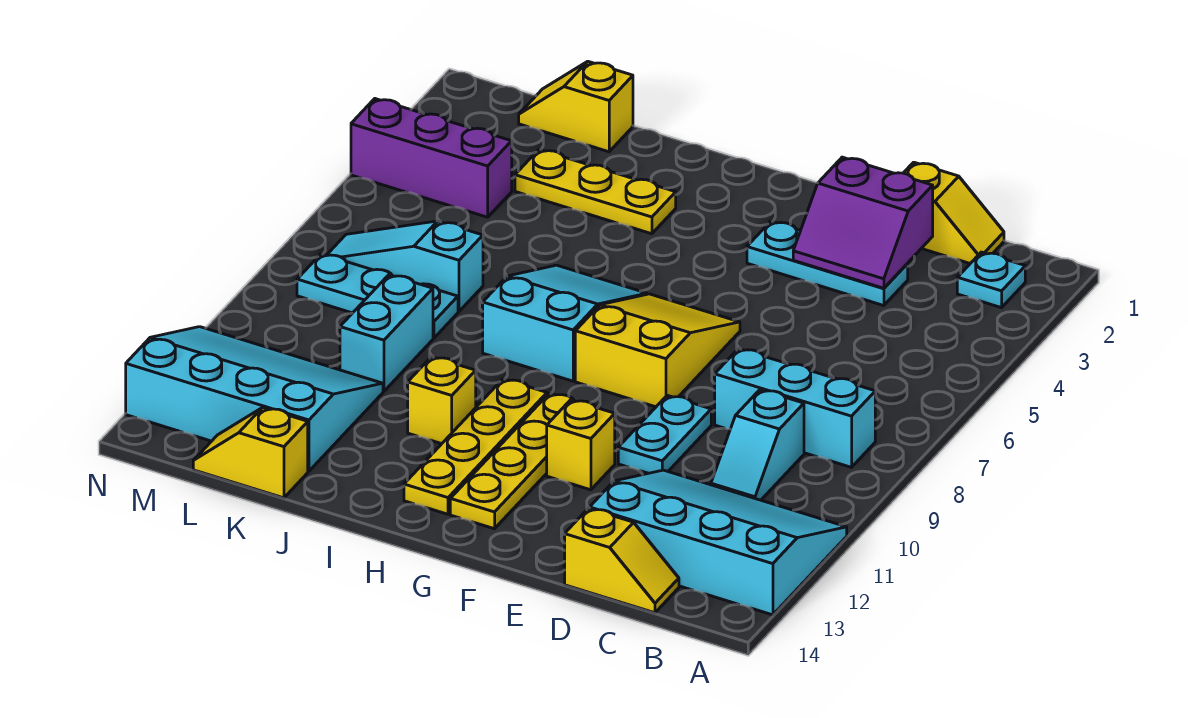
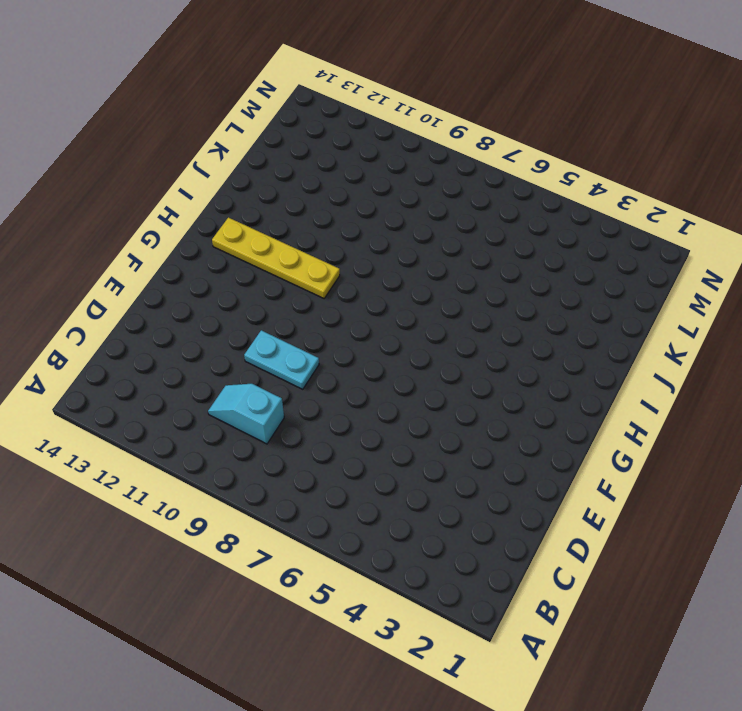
none -> cyan slope A11:D13 level 1 top 13
none -> cyan plate B2 level 1
none -> cyan brick B8:D8 level 1

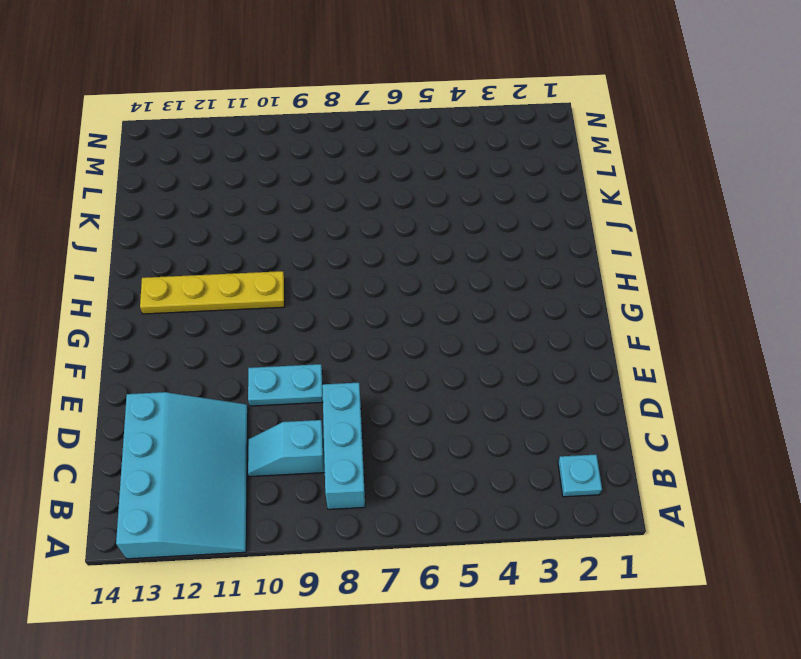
none -> yellow slope C1:D1 level 1 top D
none -> yellow slope C14:D14 level 1 top D
none -> cyan plate D3:F3 level 1

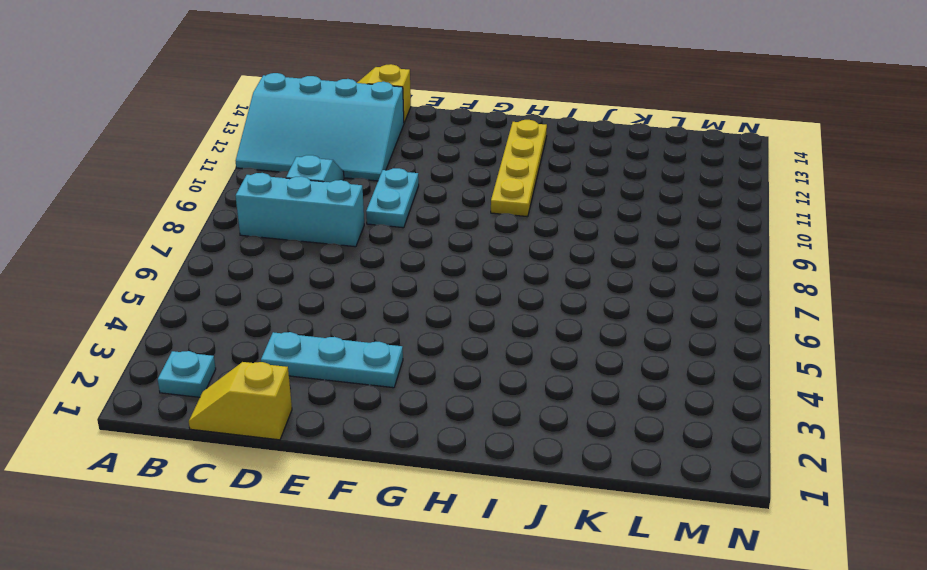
none -> yellow slope F6:G8 level 1 top 8
none -> yellow brick F11 level 1
none -> yellow plate G10:G13 level 1

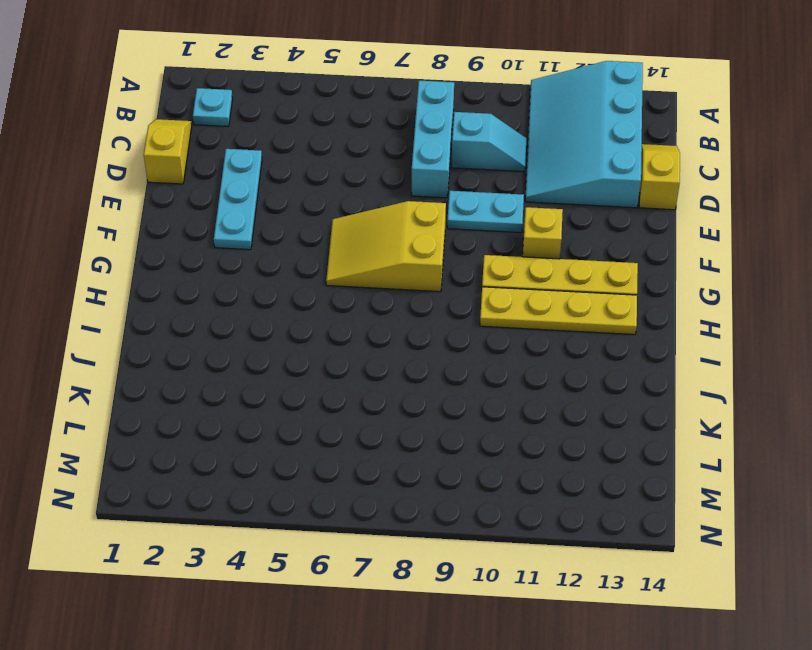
none -> cyan slope H6:I8 level 1 top 8
none -> yellow plate I3:K3 level 1
none -> yellow brick I11 level 1

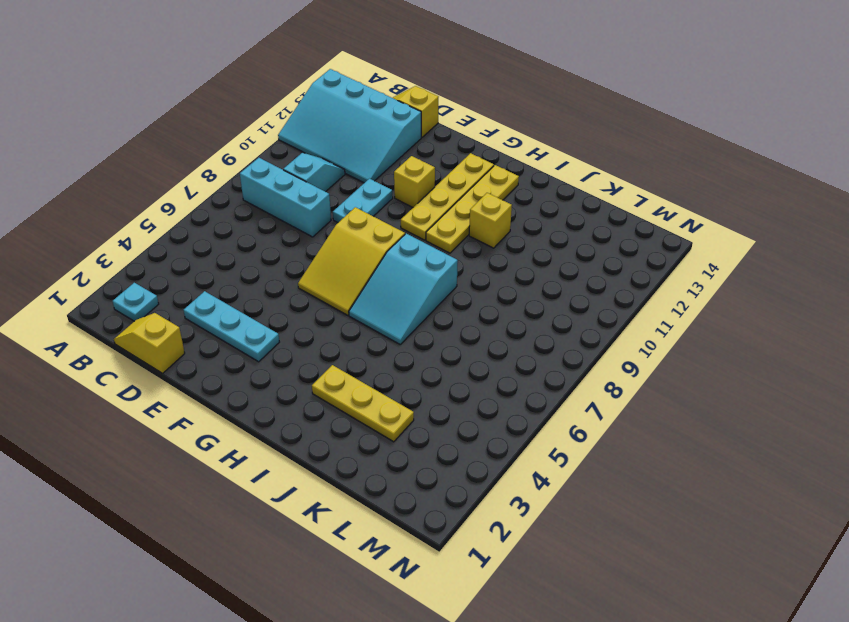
none -> yellow slope K1:L1 level 1 top K
none -> cyan slope K7:M7 level 1 top K
none -> cyan plate K8:M8 level 1

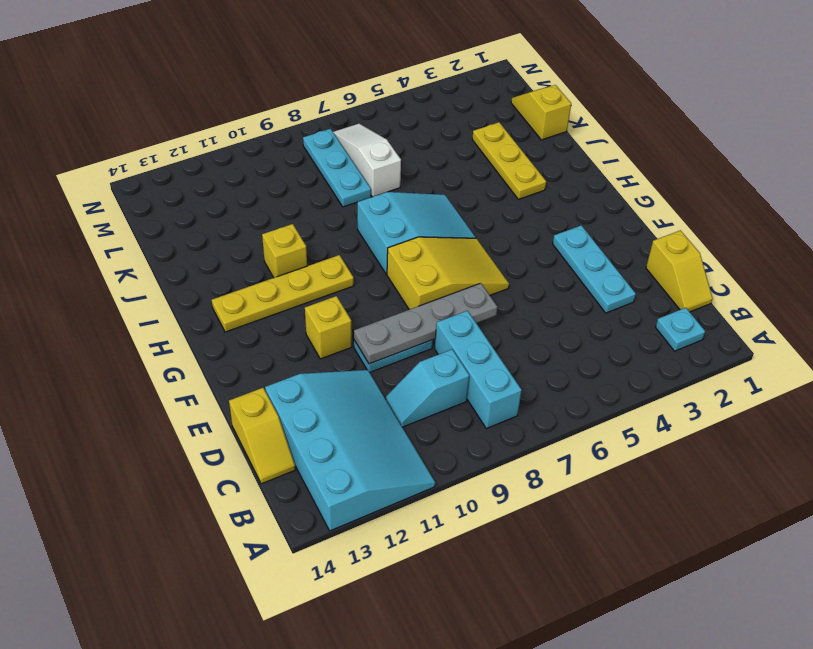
grey plate E7:E10 level 2 -> none
white slope K7:M7 level 1 top K -> cyan slope K7:M7 level 1 top K
none -> yellow plate G10:G13 level 1
none -> cyan brick K9:K10 level 1
none -> cyan slope K11:N13 level 1 top 13

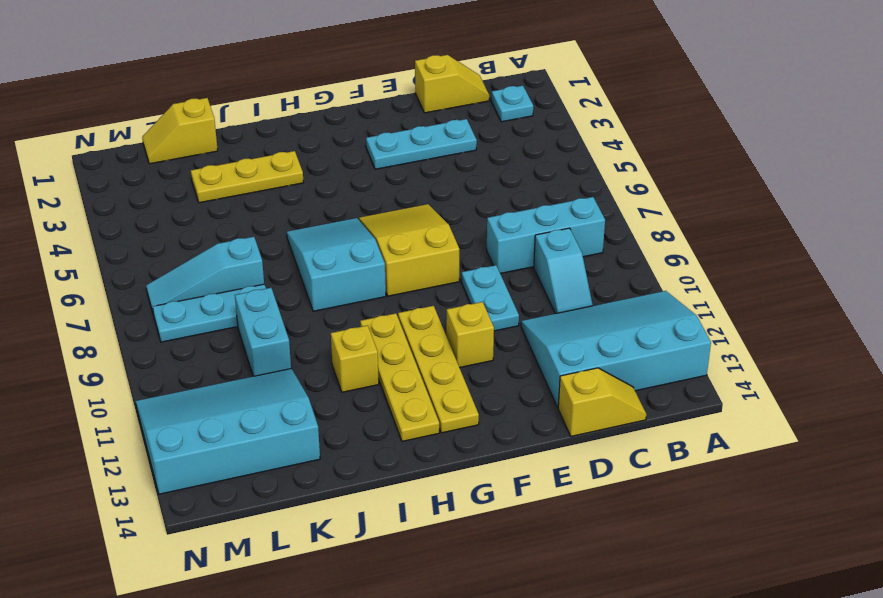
none -> yellow slope K14:L14 level 1 top K
none -> purple brick L4:N4 level 1
none -> purple slope D2:E3 level 2 top 2

